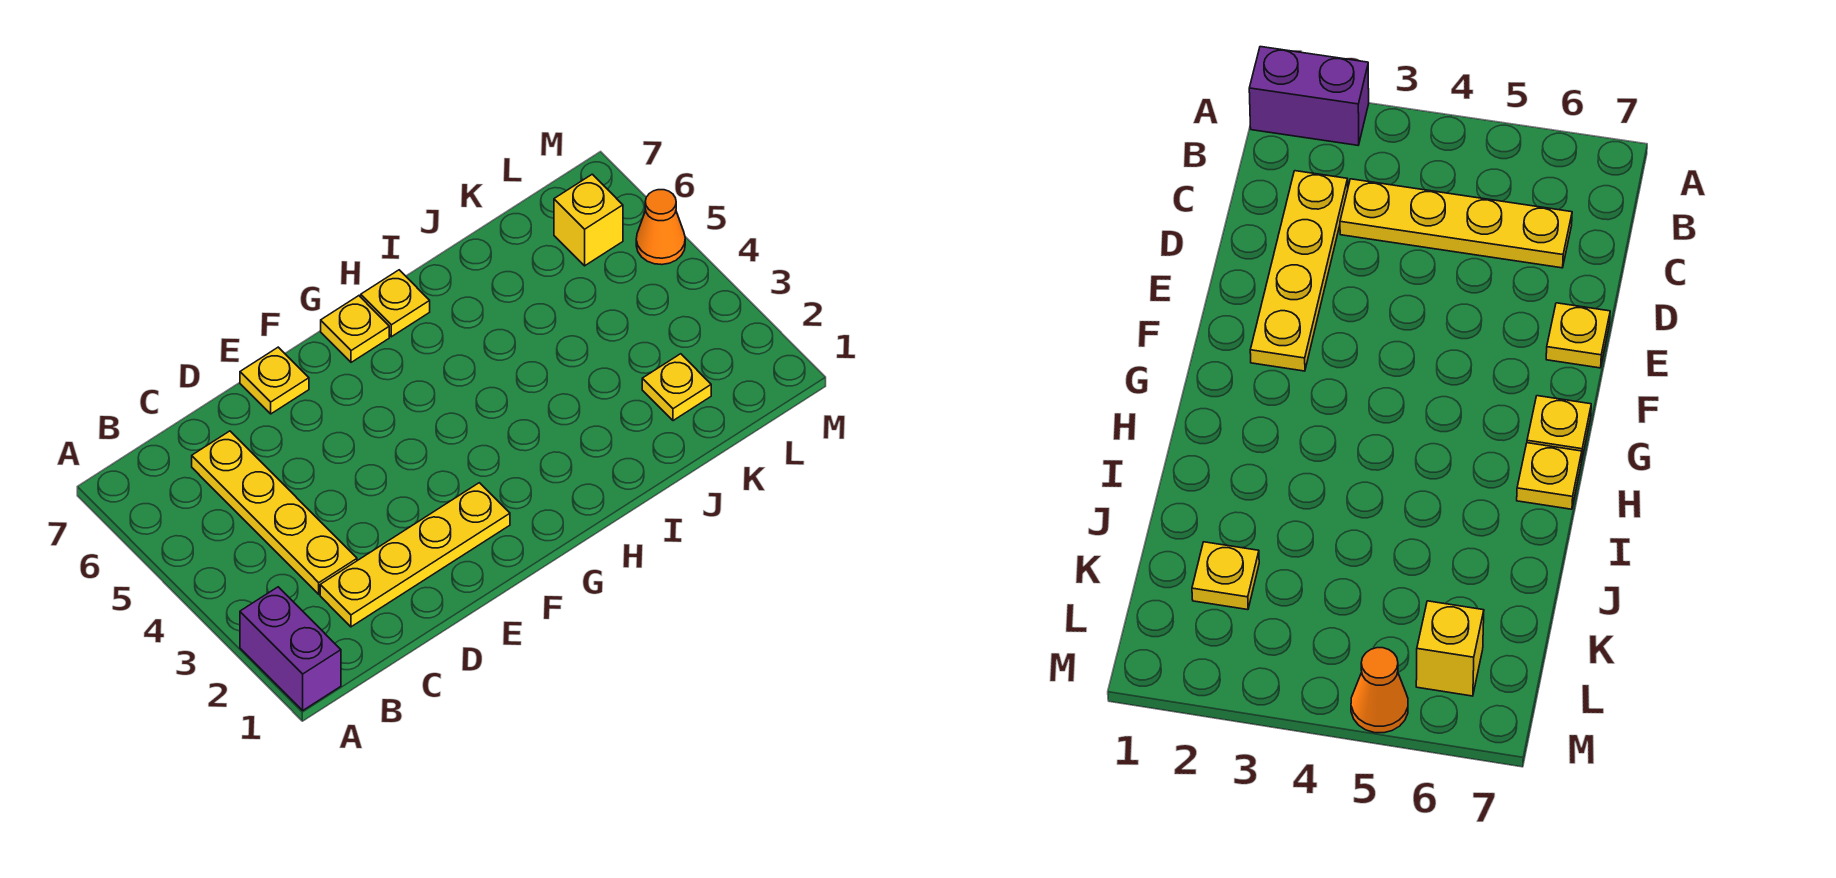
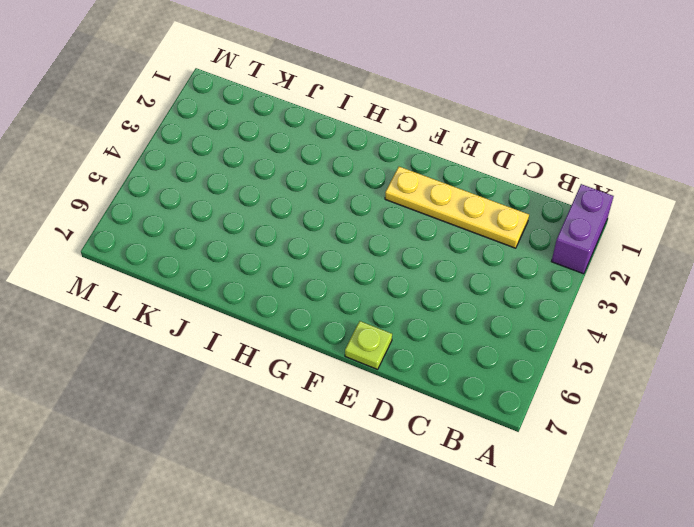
lime plate E7 level 1 -> yellow plate E7 level 1
none -> yellow plate C3:C6 level 1
none -> yellow plate G7 level 1

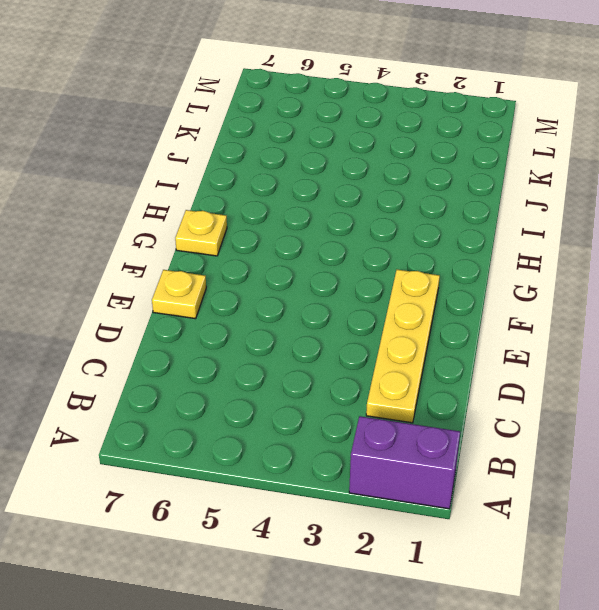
none -> yellow plate C3:C6 level 1
none -> yellow plate H7 level 1

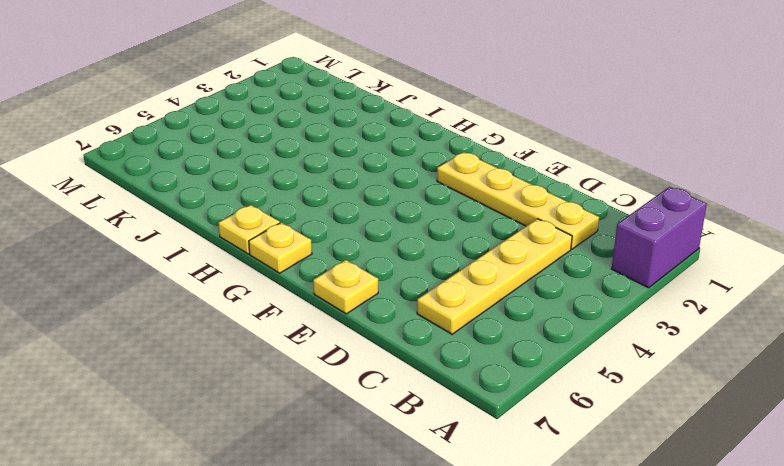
none -> yellow plate K2 level 1
none -> yellow brick L6 level 1

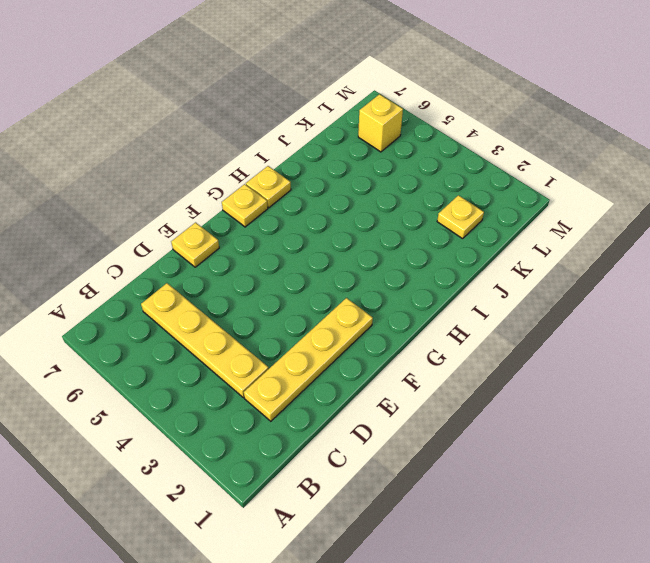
none -> purple brick A1:A2 level 1
none -> orange cone M5 level 1

